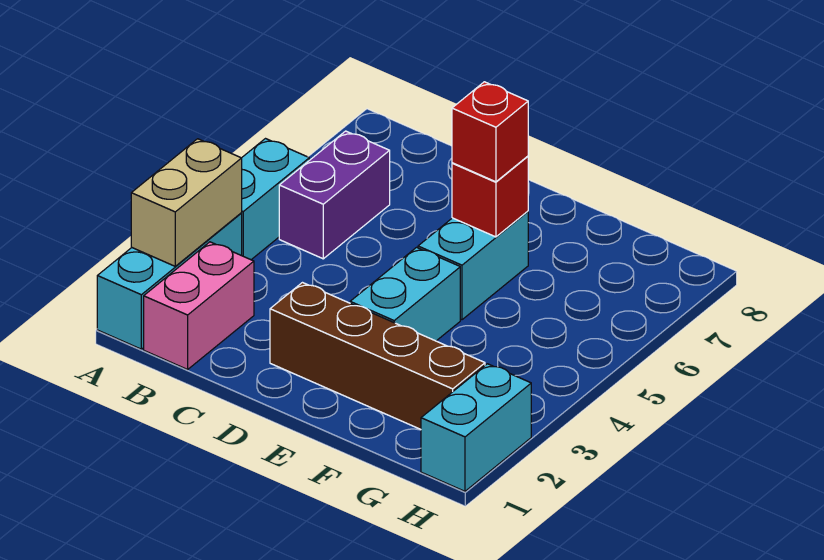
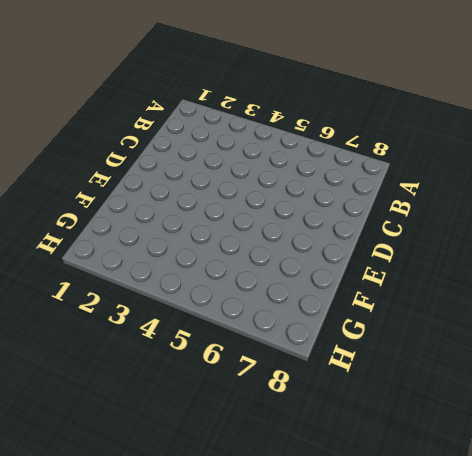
none -> cyan brick A1:A3 level 1
none -> cyan brick A4:A5 level 1

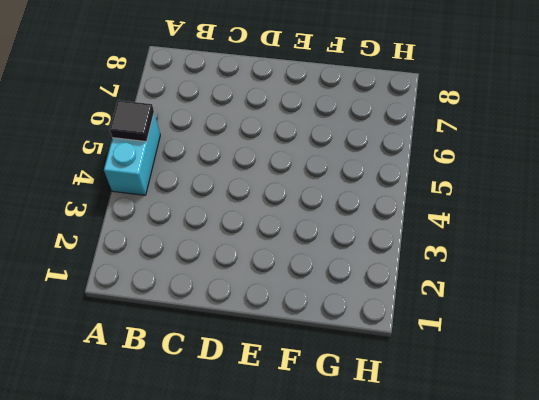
black tile A5 level 2 -> none
none -> cyan brick A1:A3 level 1
none -> pink brick B1:B2 level 1

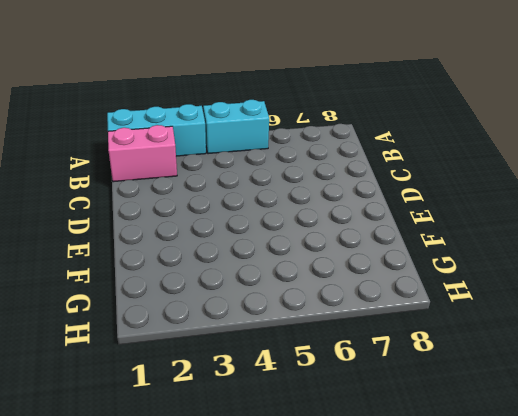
none -> purple brick B5:B6 level 1
none -> brown brick D2:G2 level 1

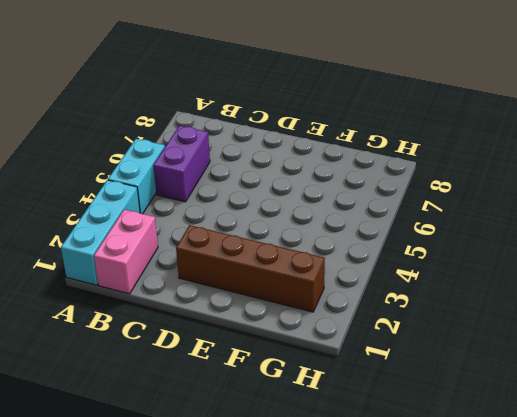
none -> cyan brick E3:E4 level 1
none -> cyan brick E5:E6 level 1

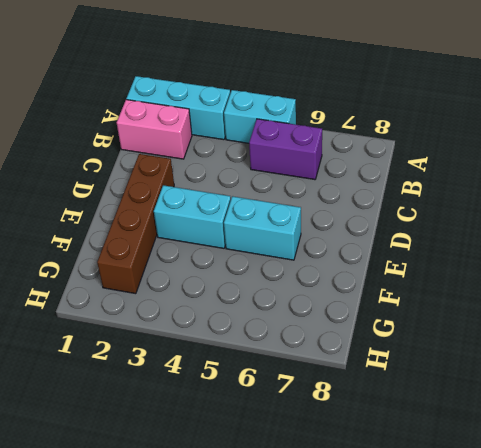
none -> cyan brick H1:H2 level 1
none -> tan brick A2:A3 level 2

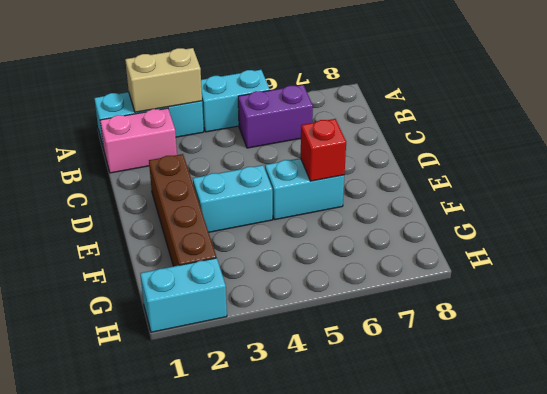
none -> red brick E6 level 3

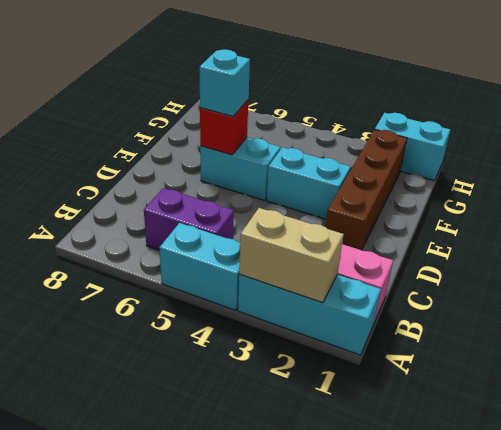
cyan brick E6 level 3 -> red brick E6 level 3

